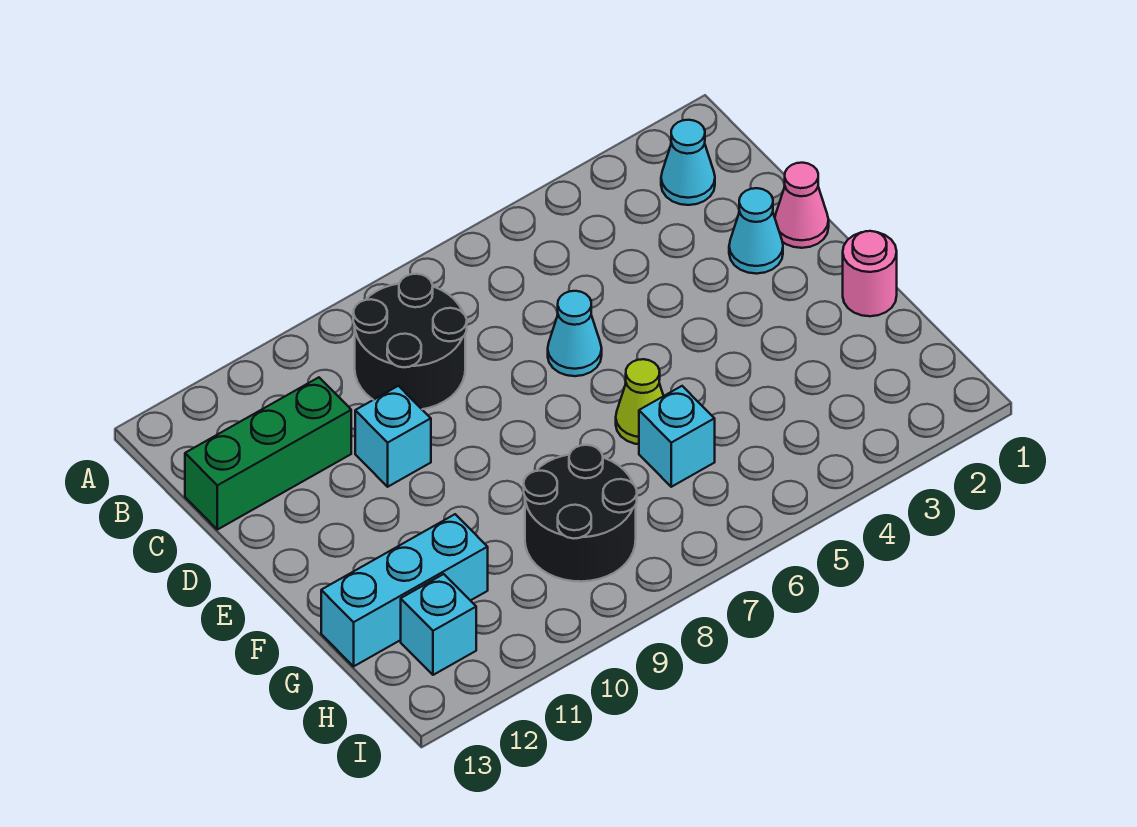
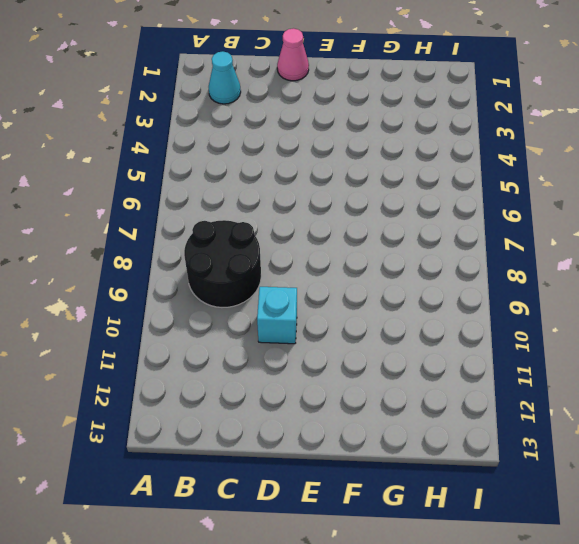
none -> green brick C11:C13 level 1
none -> cyan cone D2 level 1
none -> cyan cone D6 level 1

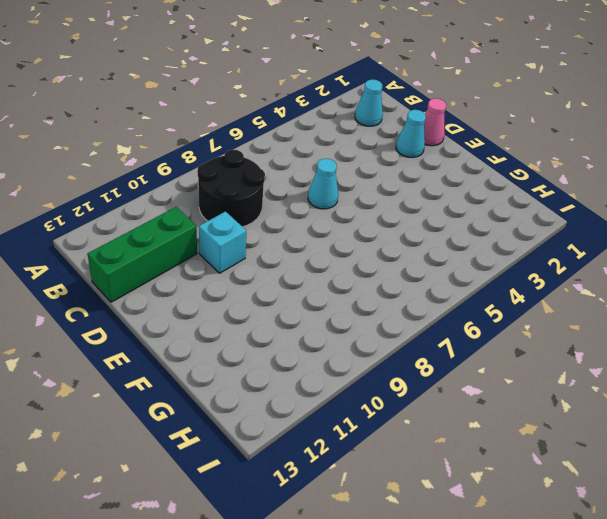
none -> pink round brick F1 level 1
none -> lime cone F6 level 1
none -> cyan brick G6 level 1

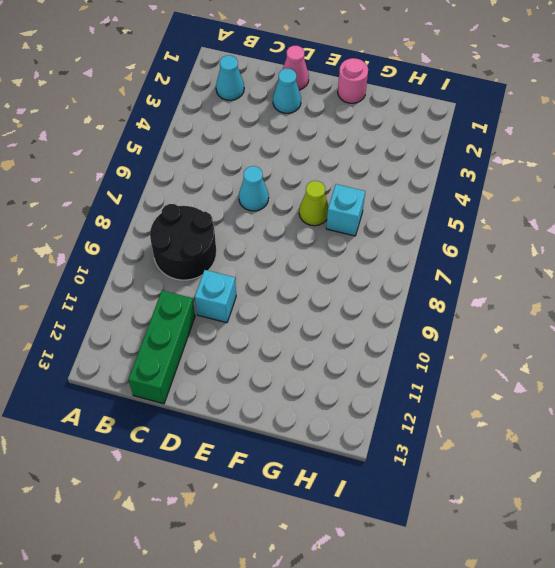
none -> black round brick G8:H9 level 1
none -> cyan brick G11:G13 level 1
none -> cyan brick H12 level 1

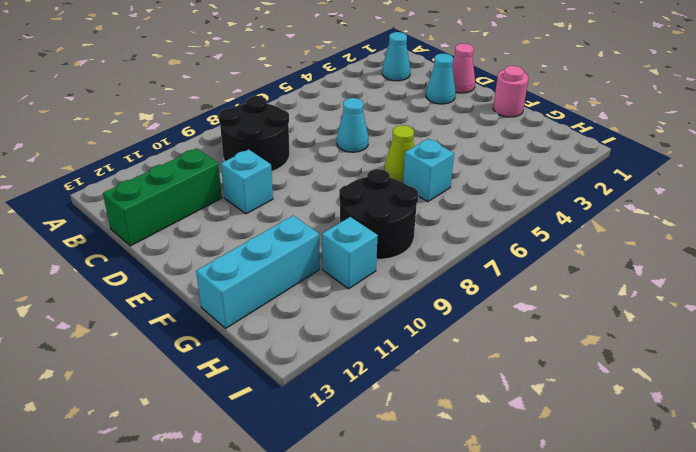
cyan brick H10 level 1 -> cyan brick H12 level 1

